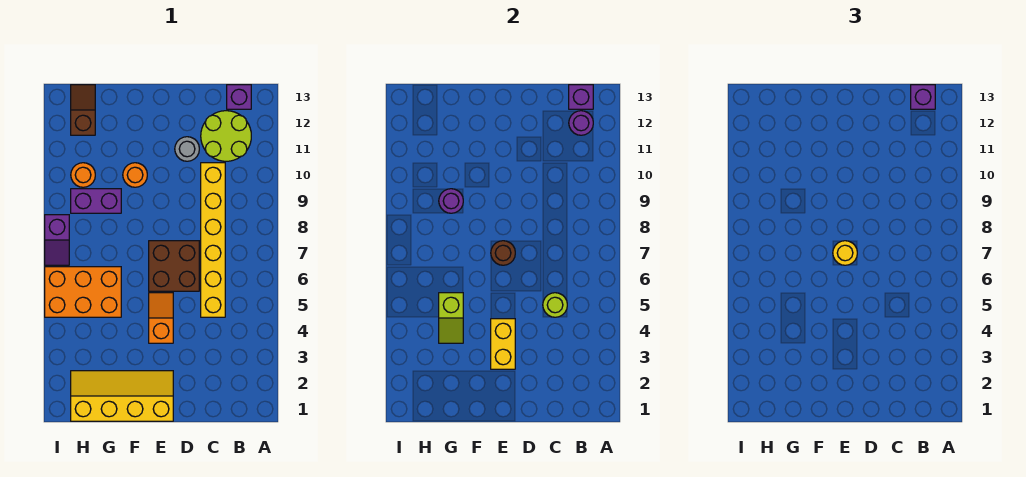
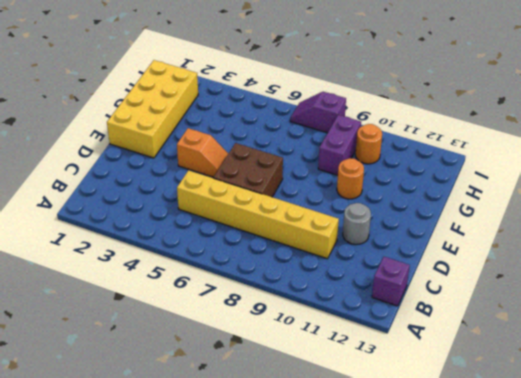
yellow brick E1:H2 level 1 -> yellow slope E1:H2 level 1 top 1
none -> lime round brick B11:C12 level 1
none -> orange brick G5:I6 level 1
none -> brown slope H12:H13 level 1 top 12

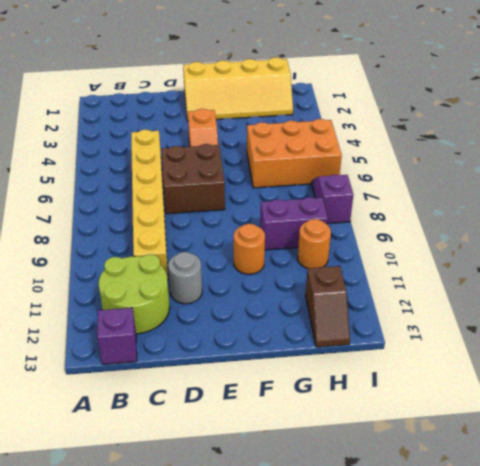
none -> purple round brick B12 level 2
none -> purple brick B13 level 2
none -> lime round brick C5 level 2

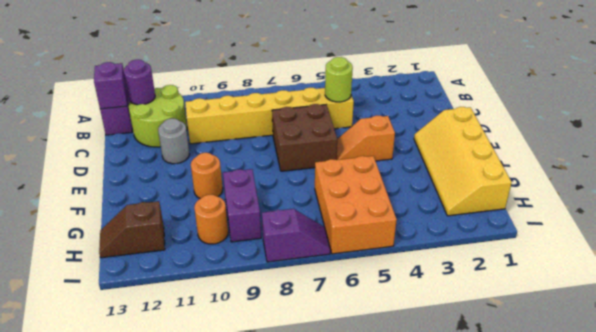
none -> yellow brick E3:E4 level 2
none -> brown round brick E7 level 2
none -> lime slope G4:G5 level 2 top 5

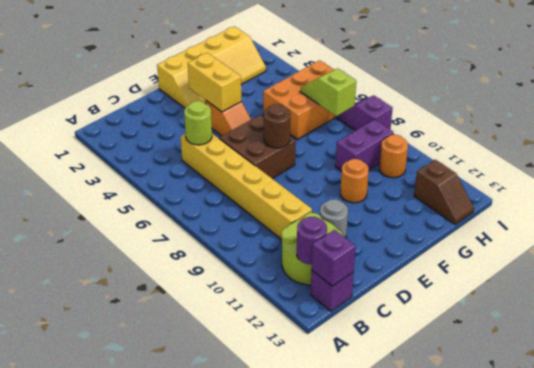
lime slope H6:H7 level 2 top 7 -> lime slope G4:G5 level 2 top 5
none -> purple round brick G9 level 2
none -> purple brick B13 level 3
none -> yellow round brick E7 level 3

